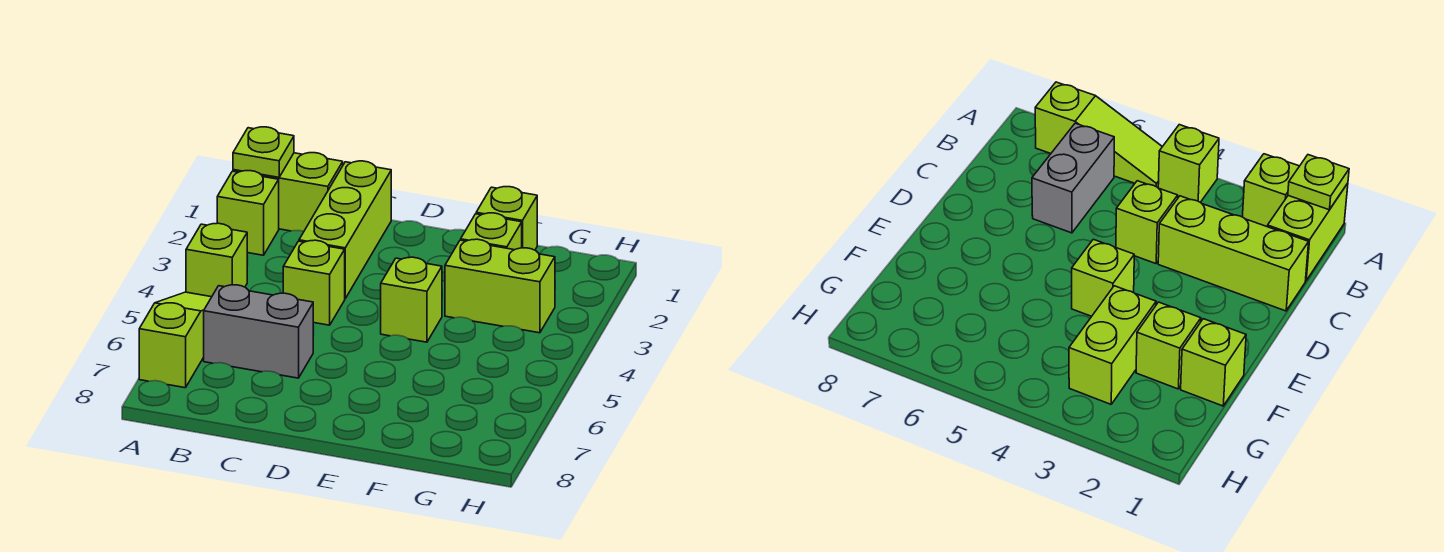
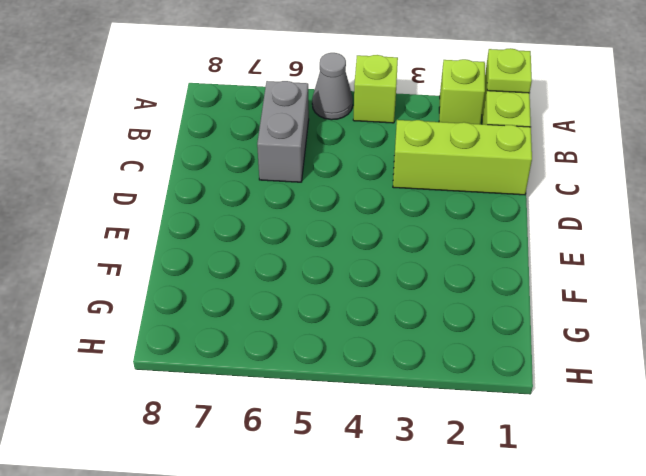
grey cone A5 level 1 -> lime slope A5:A7 level 1 top 7
none -> lime brick C4 level 1
none -> lime brick E4 level 1
none -> lime brick F1 level 1

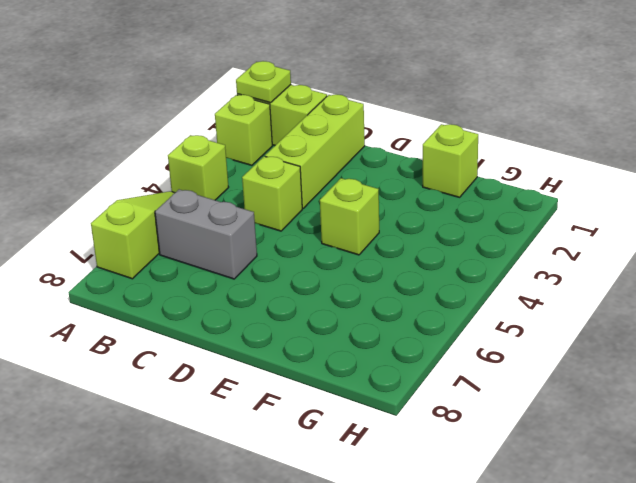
none -> lime brick F2 level 1
none -> lime brick F3:G3 level 1

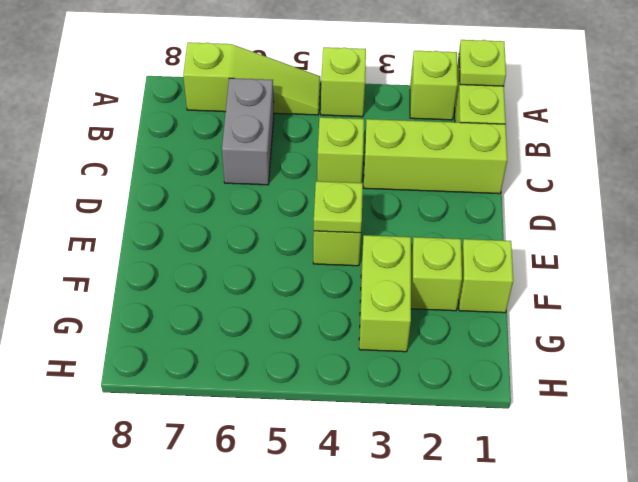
lime plate E4 level 2 -> none

